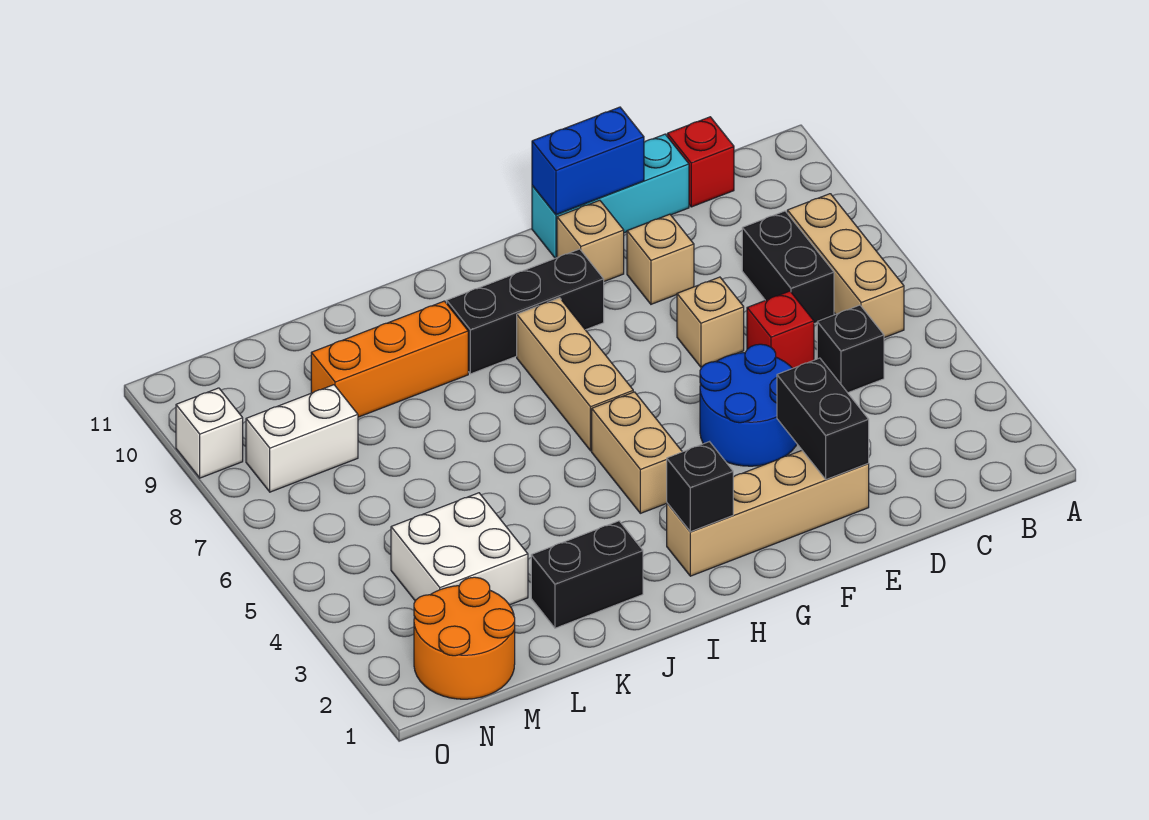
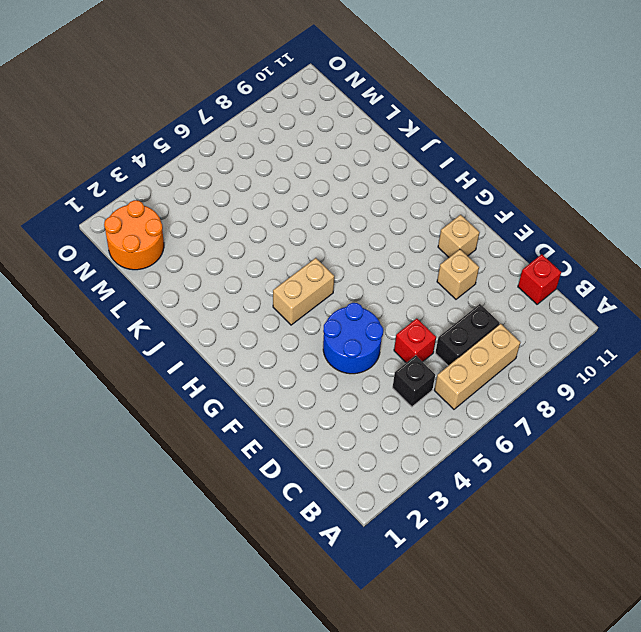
none -> cyan brick D11:F11 level 1
none -> tan brick E2:H2 level 1
none -> tan brick E7 level 1

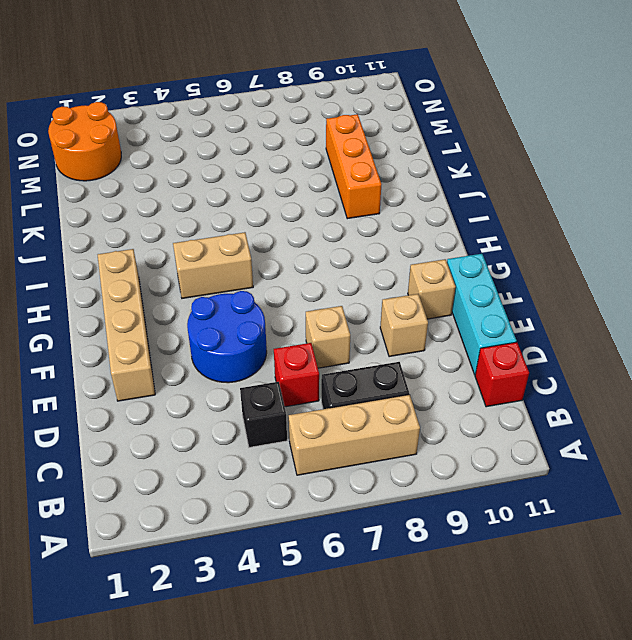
none -> black brick G9:I9 level 1
none -> tan brick H6:H8 level 1
none -> black brick J2:K2 level 1

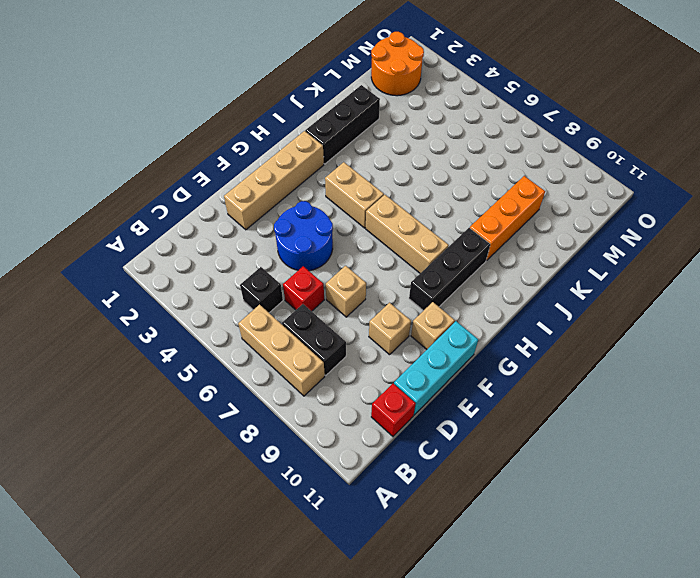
black brick I2:K2 level 1 -> black brick J2:K2 level 1
none -> white brick L3:M4 level 1
none -> white brick M8:N8 level 1
none -> white brick O9 level 1

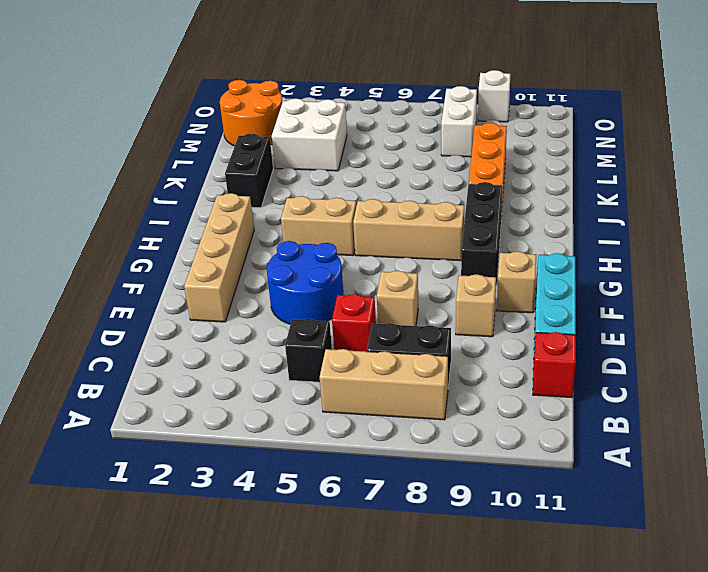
none -> black brick E2:E3 level 2
none -> blue brick E11:F11 level 2
none -> black brick H2 level 2

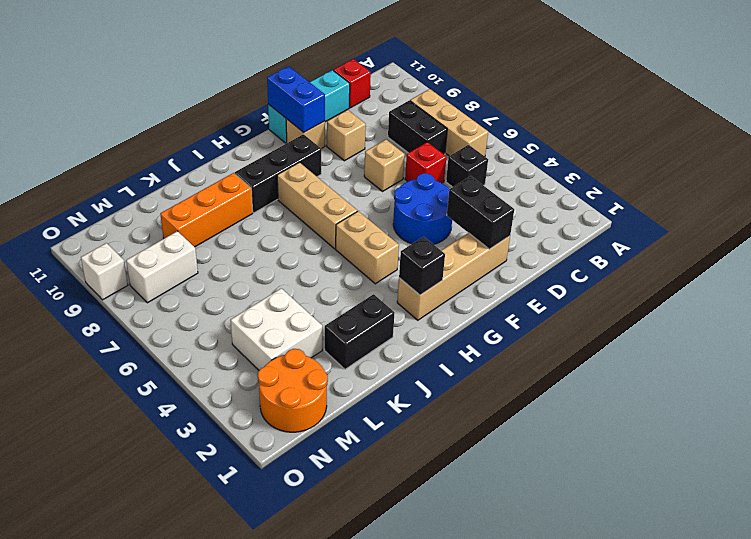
blue brick F10:F11 level 2 -> blue brick E11:F11 level 2

